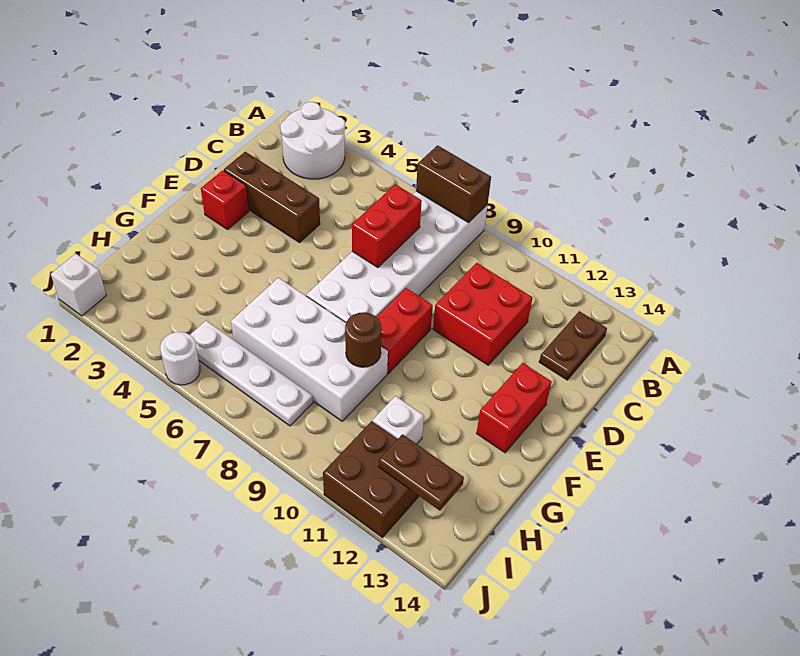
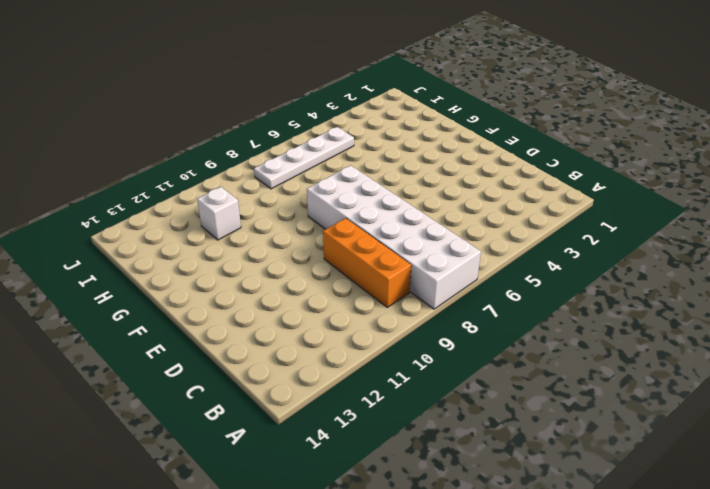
orange brick B9:D9 level 1 -> none
none -> white round brick A2:B3 level 1
none -> brown plate B13:C13 level 1
none -> red brick C10:D11 level 1

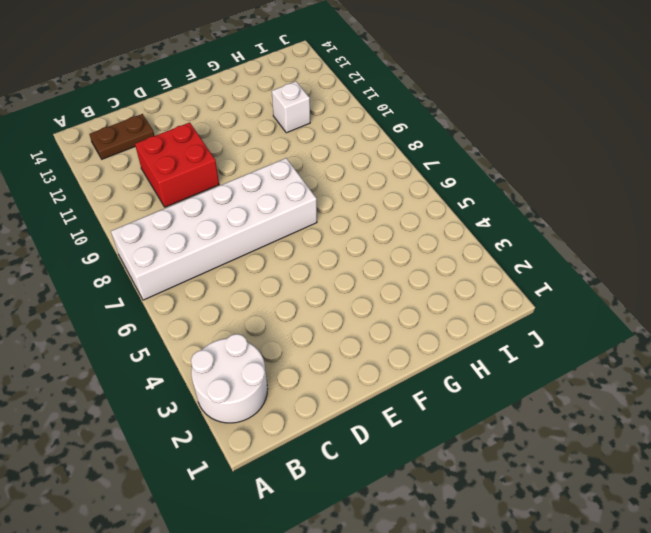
none -> brown brick D2:D4 level 1
none -> red brick E2 level 1
none -> red brick E9:F9 level 1

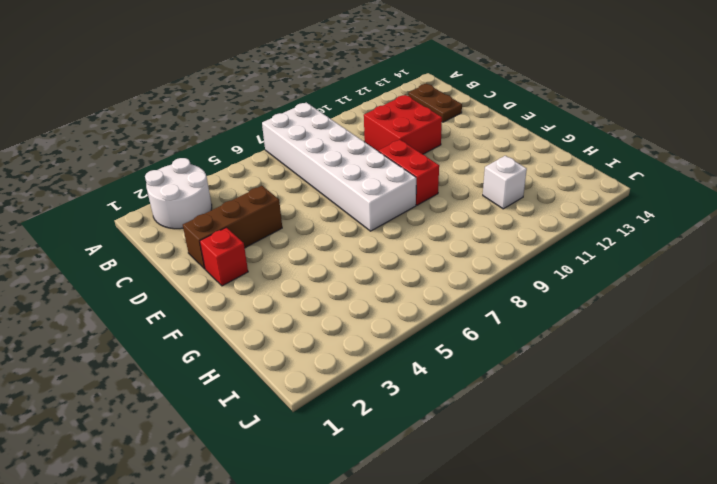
none -> red brick E13:F13 level 1
none -> white brick G6:H9 level 1
none -> white plate I5:I8 level 1

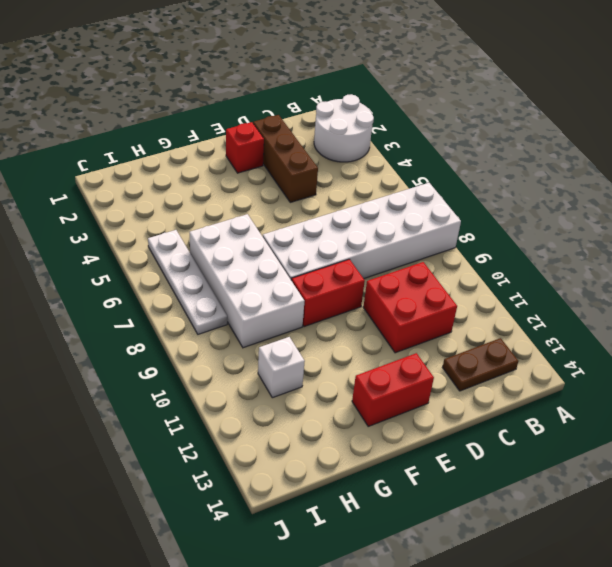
none -> brown brick I11:J12 level 1
none -> white brick J1 level 1
none -> white round brick J5 level 1

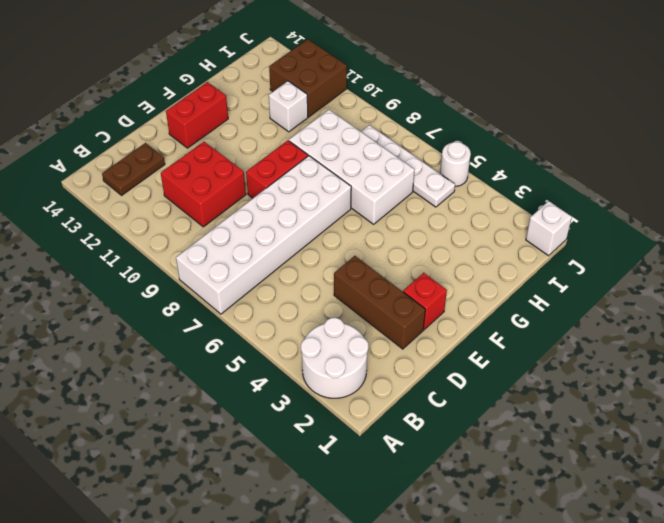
none -> brown brick A7:A8 level 2
none -> red brick C7:D7 level 2
none -> brown round brick G9 level 2

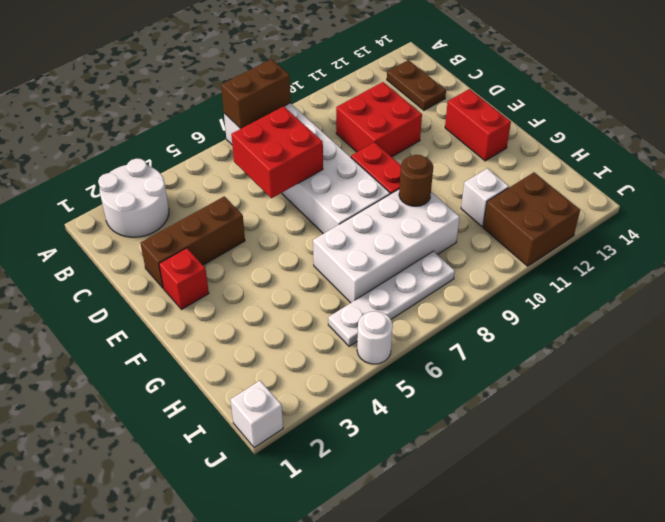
red brick C6:D7 level 2 -> red brick C7:D7 level 2
none -> brown plate I12:I13 level 2

